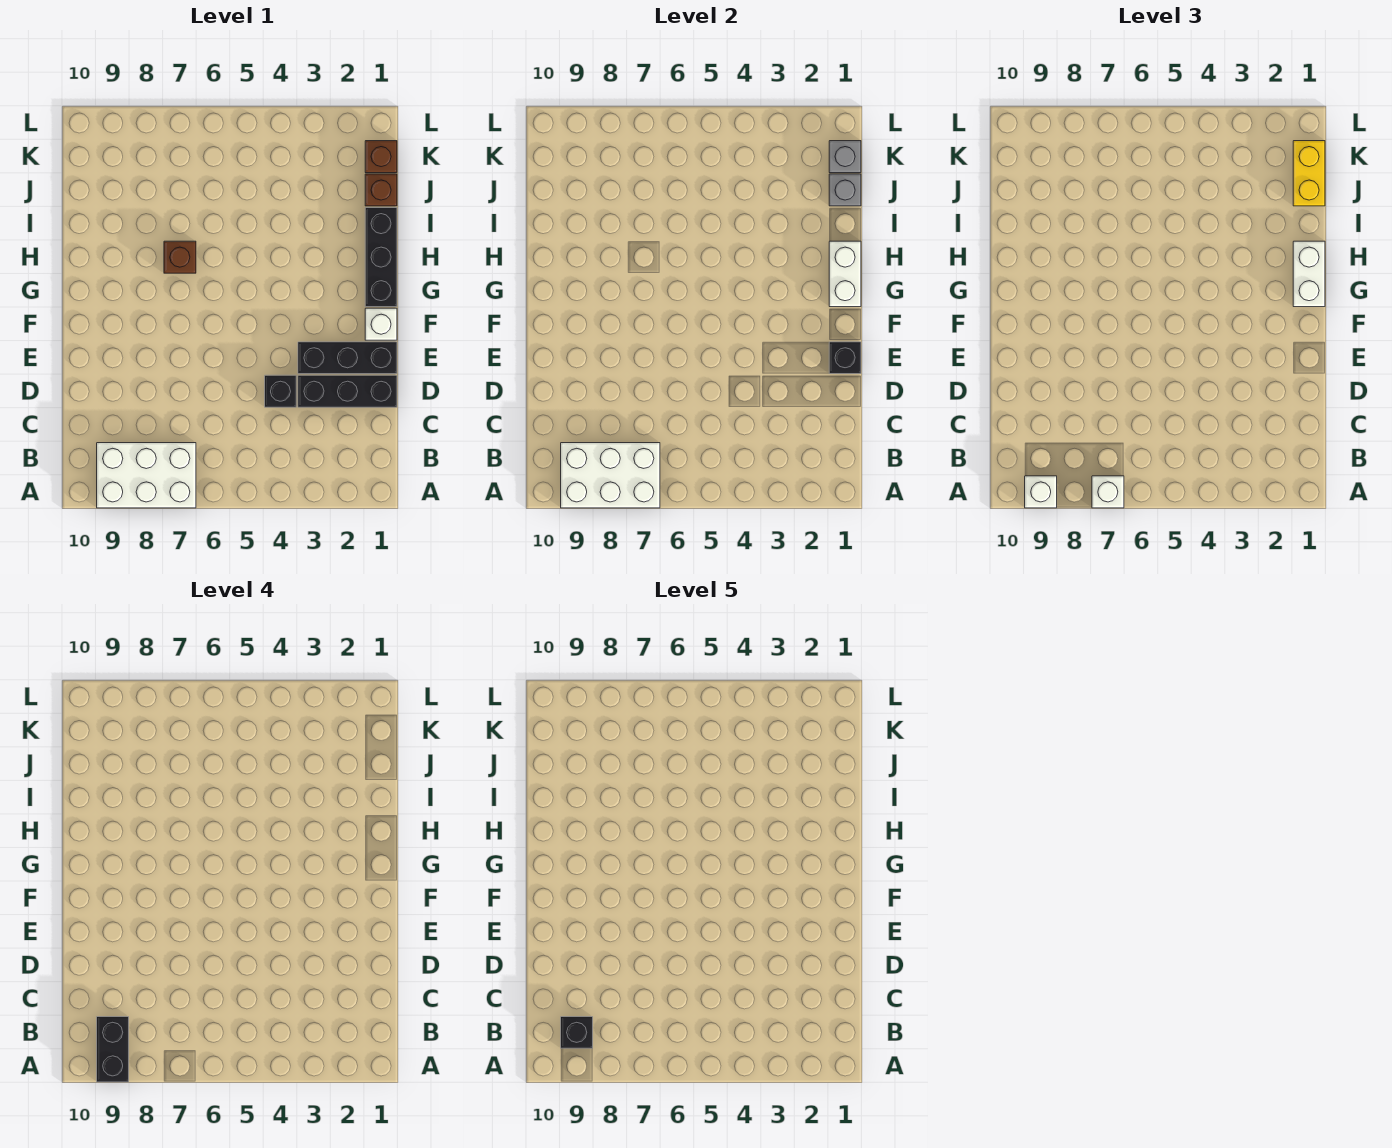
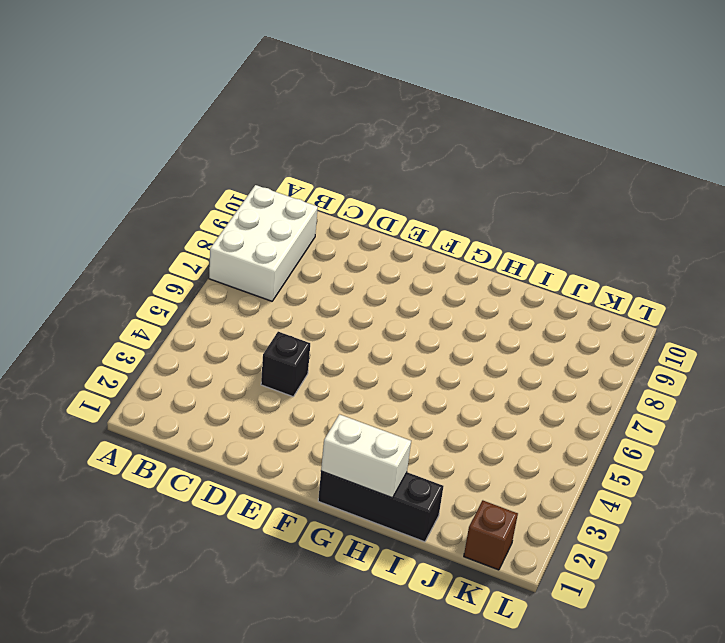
none -> black brick D1:D3 level 1
none -> black brick E1:E3 level 1
none -> white brick F1 level 1

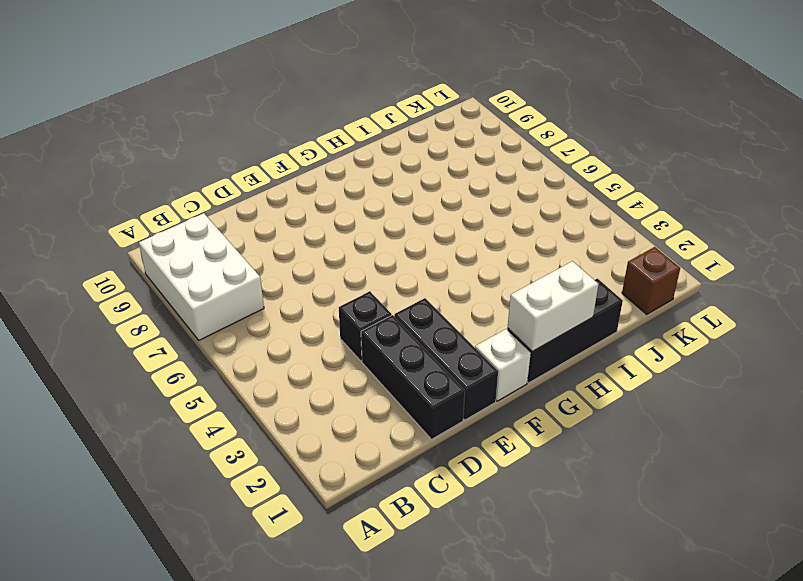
none -> brown brick H7 level 1
none -> brown brick J1 level 1
none -> white brick A7:B9 level 2

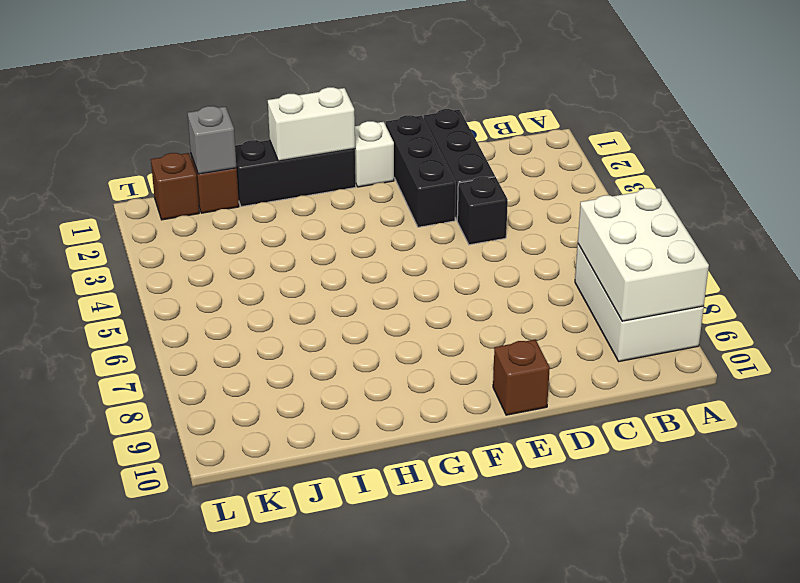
brown brick E10 level 1 -> brown brick H7 level 1
none -> black brick E1 level 2
none -> grey brick K1 level 2
none -> white brick A7 level 3

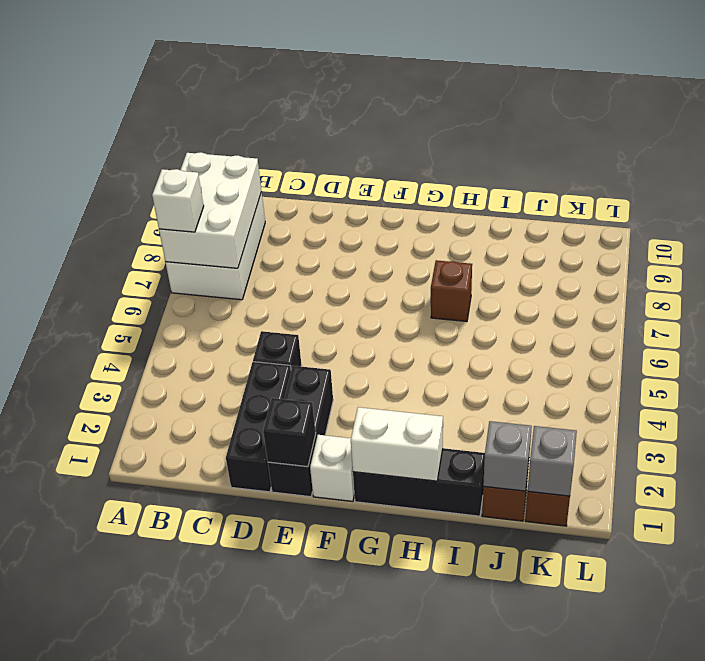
none -> white brick A9 level 3
none -> white brick G1:H1 level 3
none -> yellow brick J1:K1 level 3

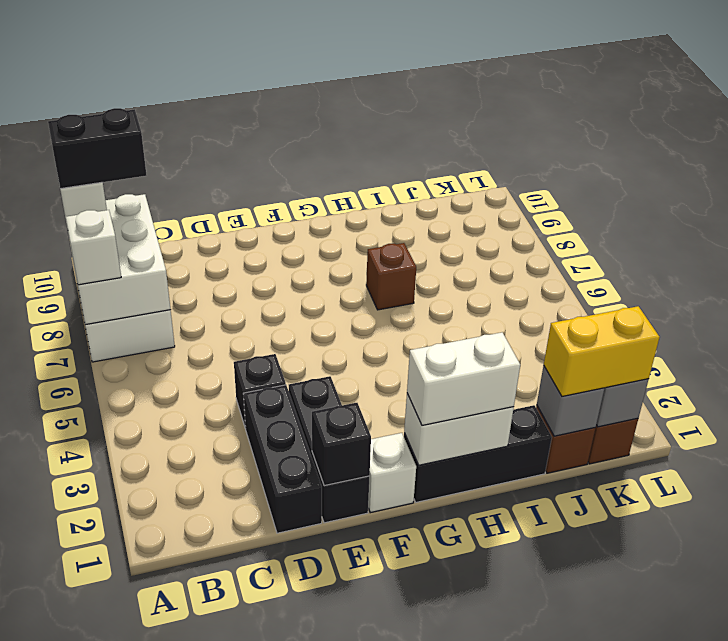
none -> black brick B9 level 5

